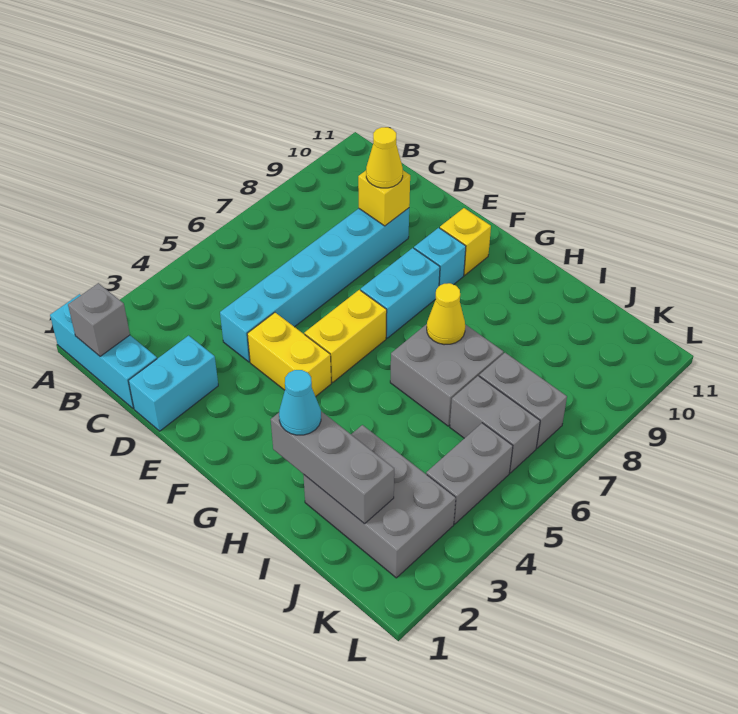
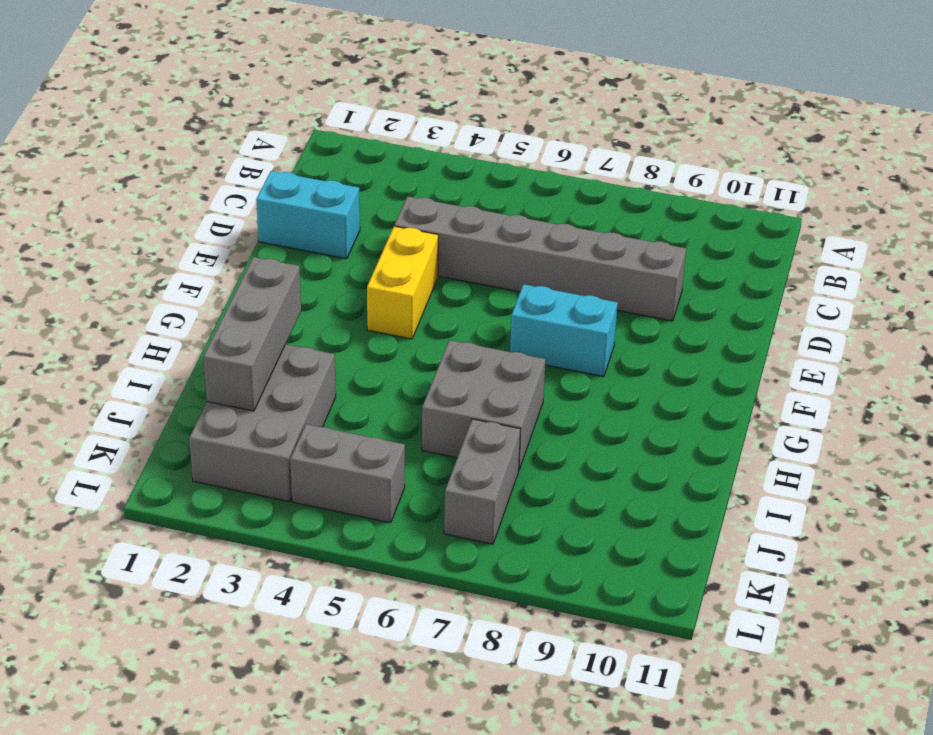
grey brick D4:D9 level 1 -> cyan brick D4:D9 level 1
none -> cyan brick A1:C1 level 1
none -> yellow brick F5:F6 level 1
none -> cyan brick F9 level 1

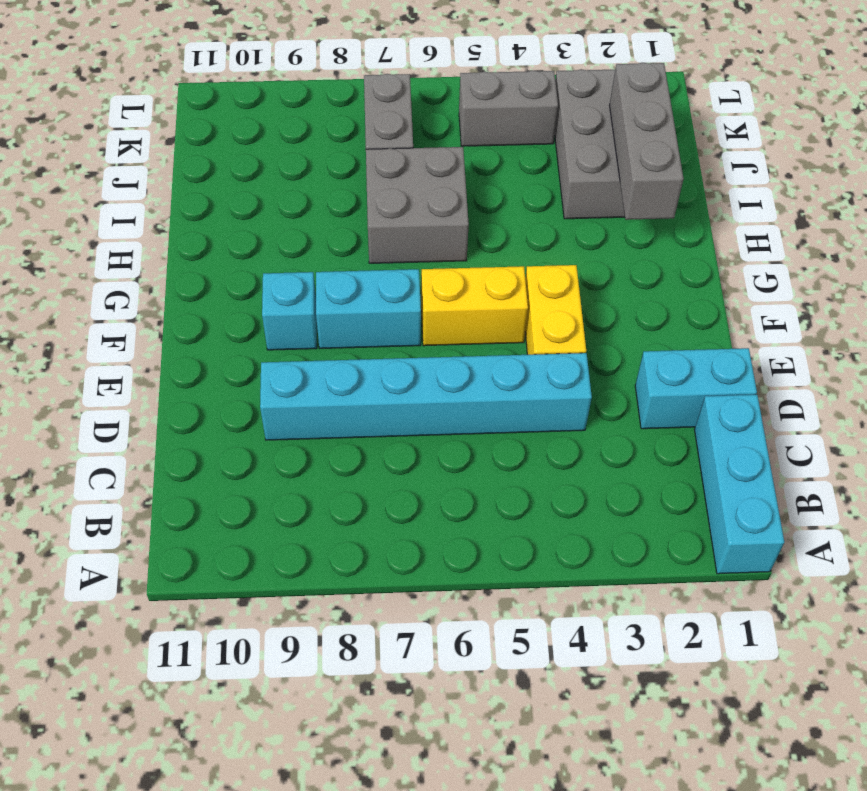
none -> yellow brick F10 level 1
none -> grey brick J6:K6 level 1
none -> grey brick B1 level 2

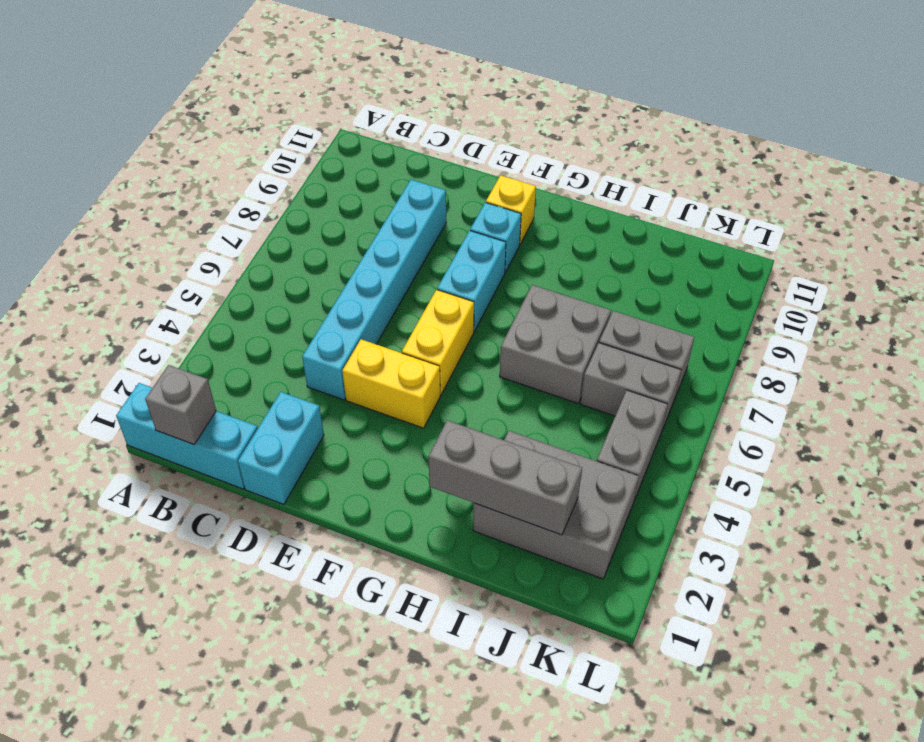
none -> yellow brick D9 level 2
none -> yellow cone H7 level 2
none -> yellow cone D9 level 3

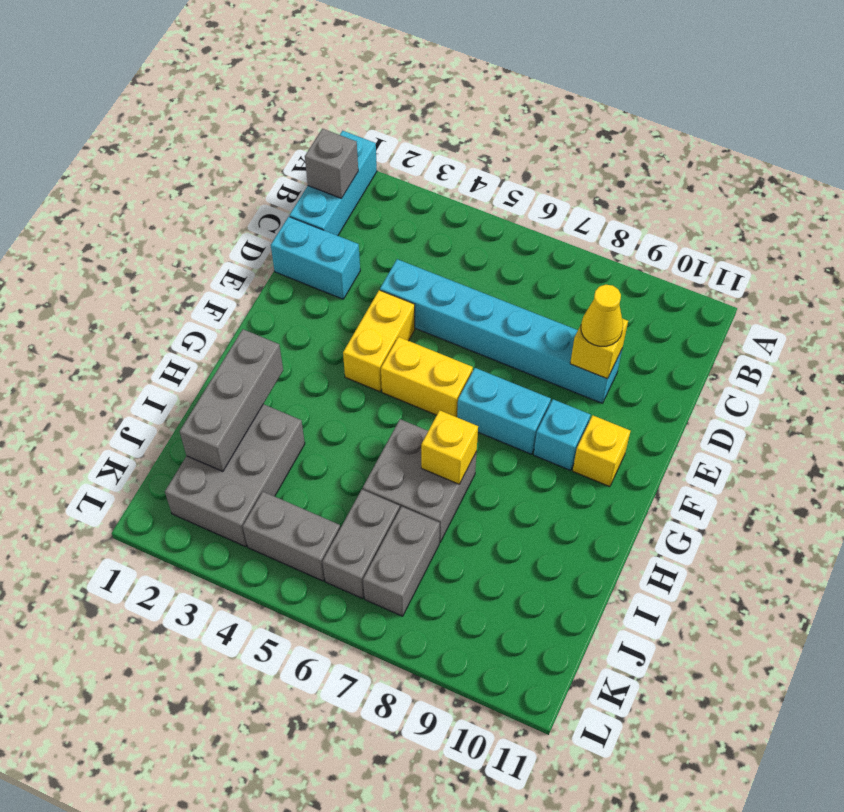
yellow brick H7 level 2 -> yellow cone H7 level 2
none -> cyan cone H2 level 3

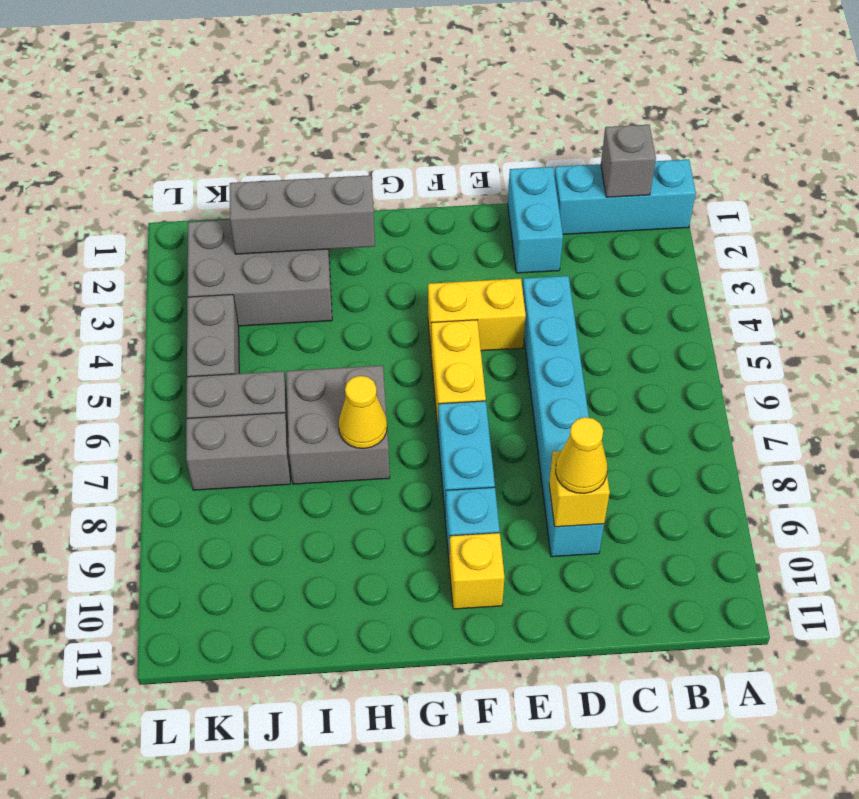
none -> cyan cone H2 level 3

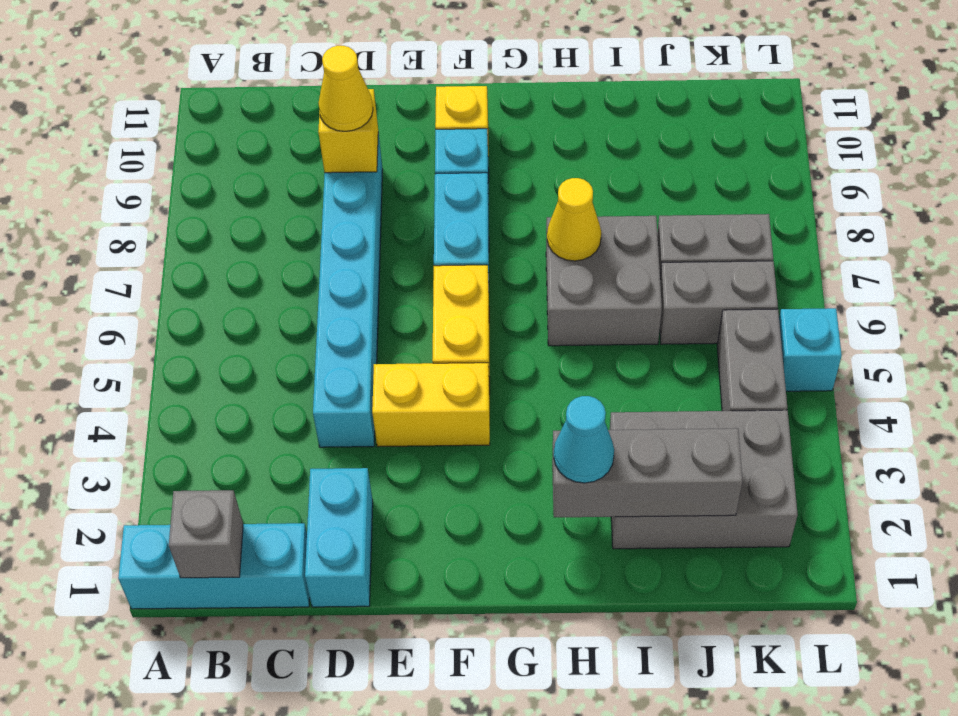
cyan brick L5 level 1 -> none

